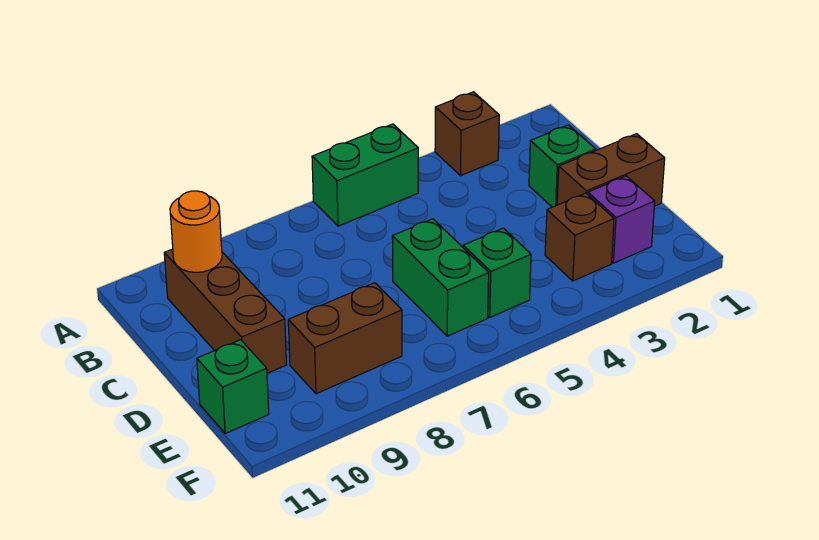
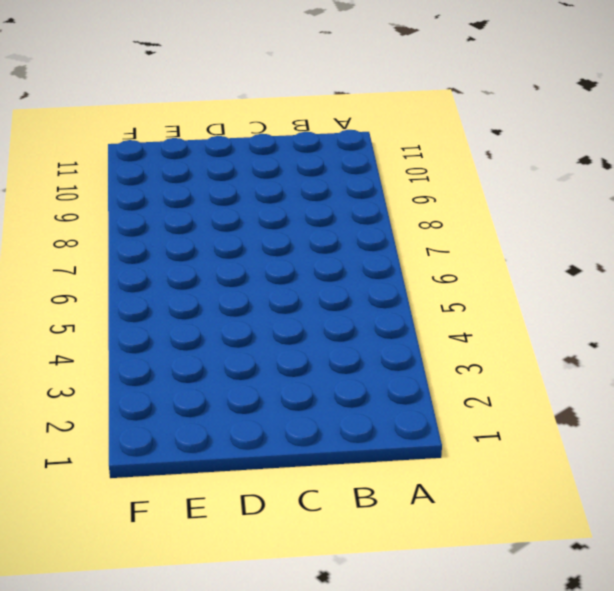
none -> brown brick A3 level 1
none -> green brick A5:A6 level 1
none -> brown brick B10:D10 level 1

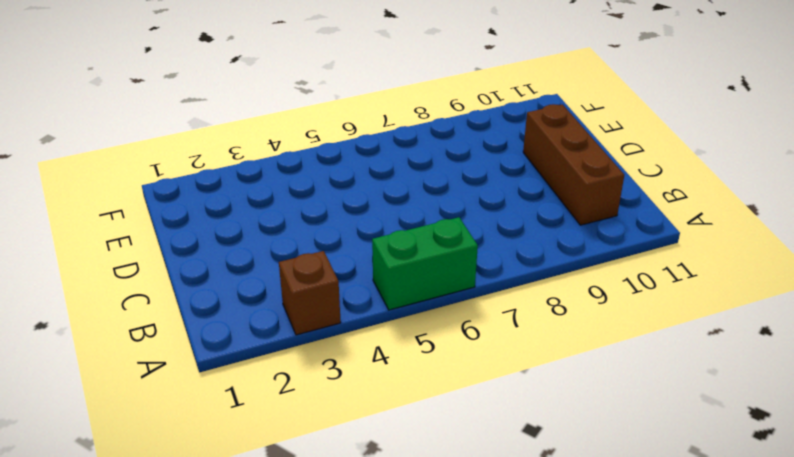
none -> green brick C2 level 1
none -> brown brick D1:D2 level 1
none -> green brick D6:E6 level 1

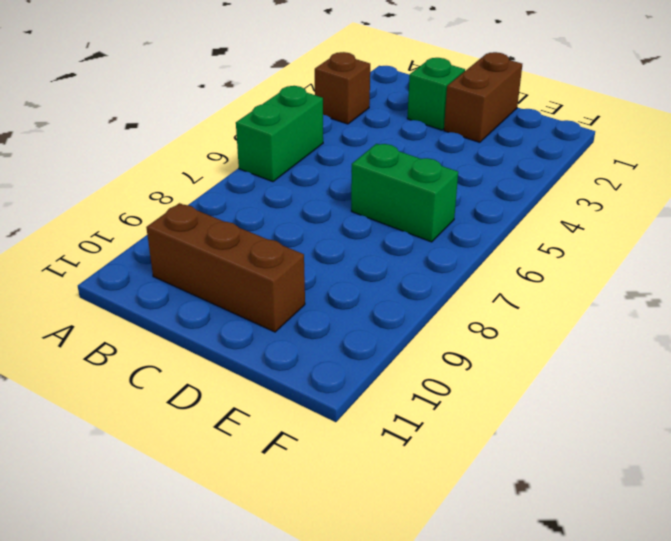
none -> purple brick E2 level 1
none -> brown brick E3 level 1
none -> green brick E5 level 1

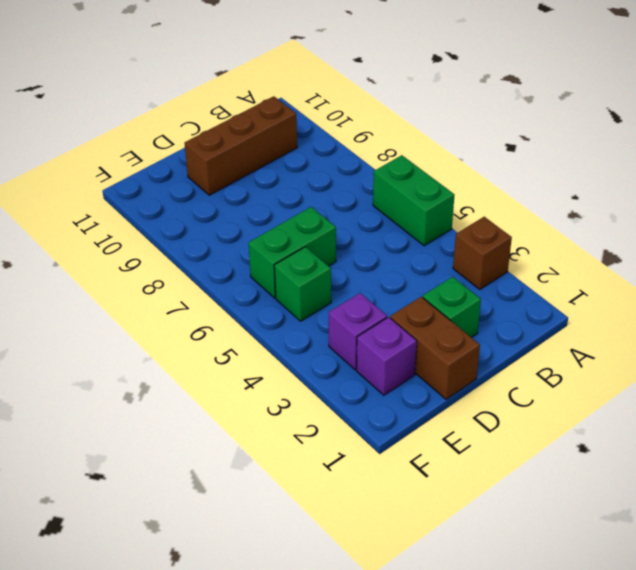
purple brick E3 level 1 -> brown brick E3 level 1
none -> brown brick E8:E9 level 1
none -> green brick E11 level 1
none -> orange round brick B10 level 2

